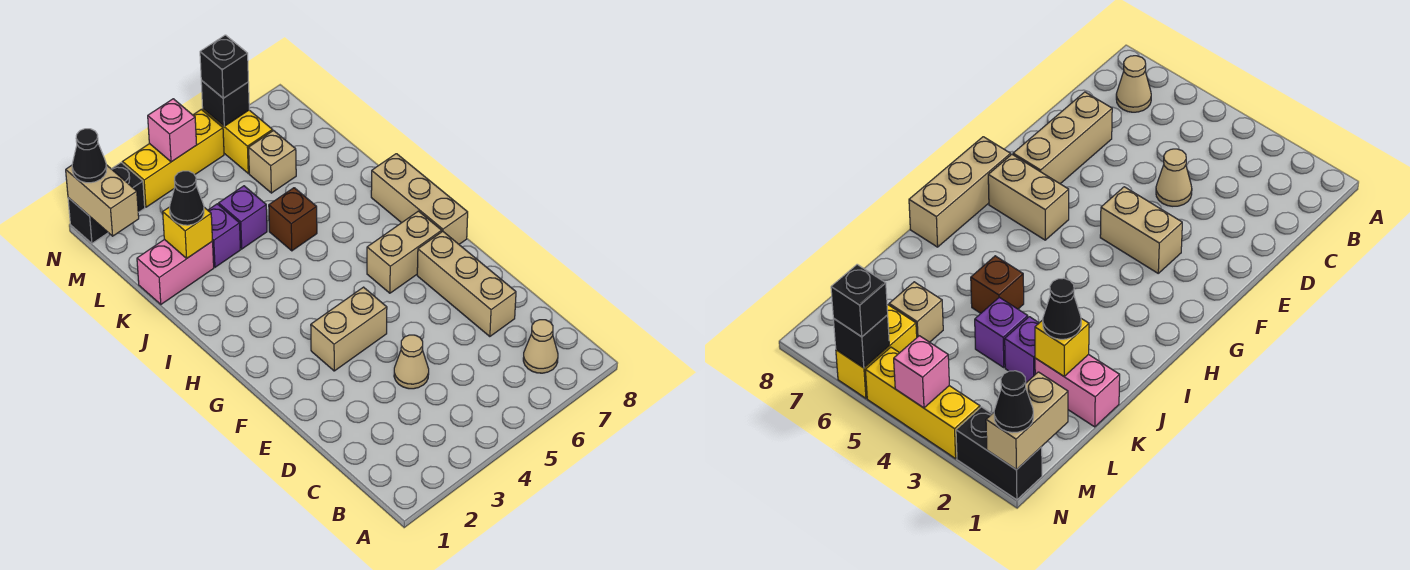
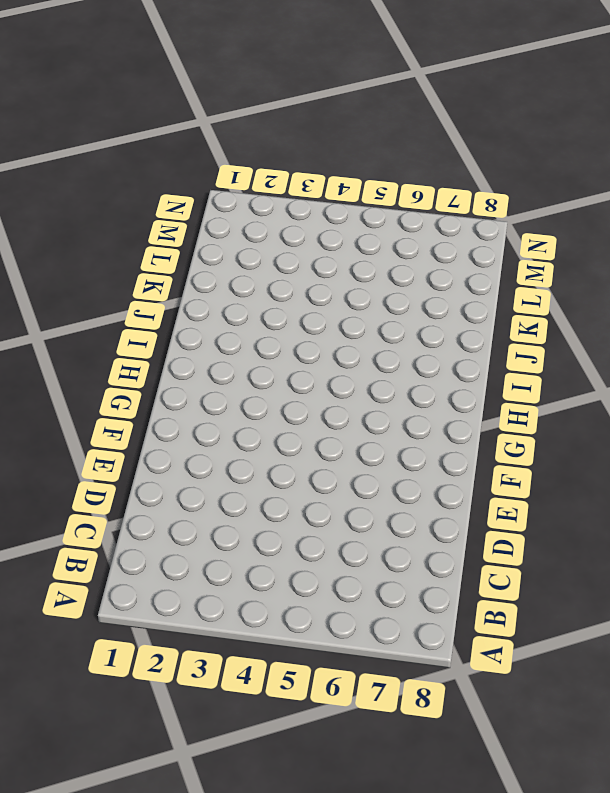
none -> tan cone B7 level 1
none -> tan cone D4 level 1
none -> tan brick D7:F7 level 1

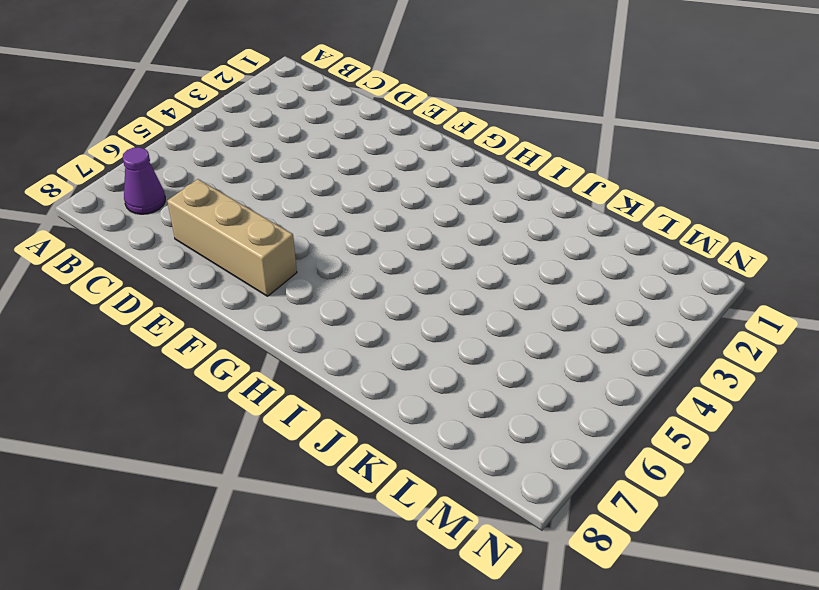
purple cone B7 level 1 -> tan cone B7 level 1
none -> tan cone D4 level 1
none -> tan brick F3:F4 level 1
none -> tan brick G6:G7 level 1

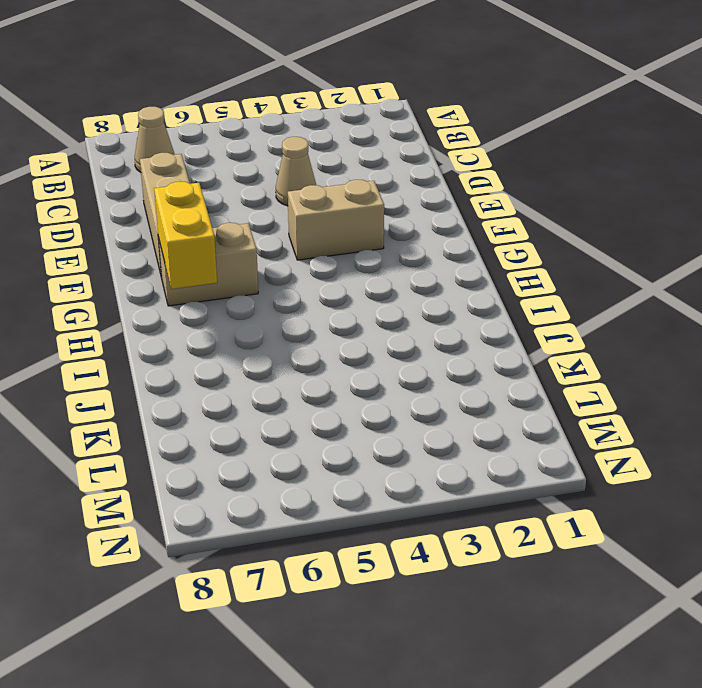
yellow brick G7:H7 level 2 -> yellow brick M6:N6 level 1
none -> tan brick G8:I8 level 1
none -> brown brick J5 level 1
none -> pink brick K1:K2 level 1

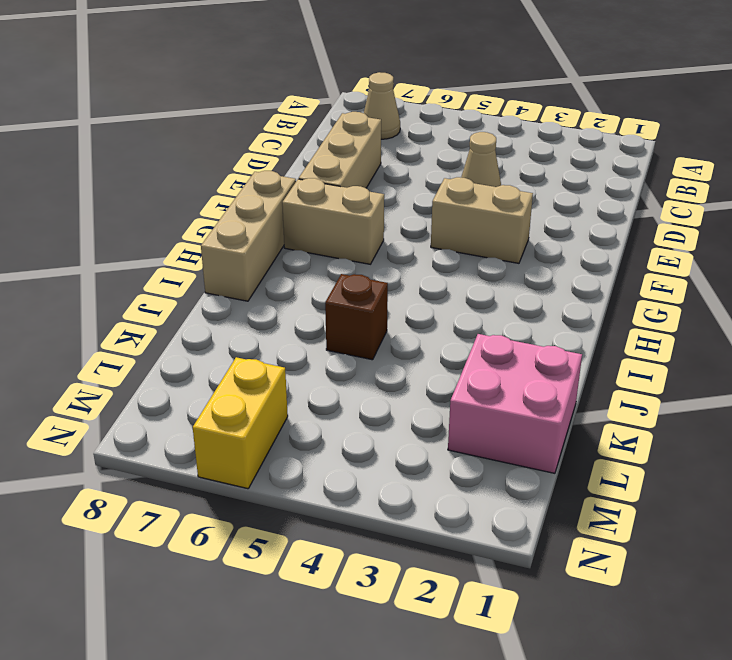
pink brick K1:L2 level 1 -> pink brick K1:K2 level 1
none -> purple brick K3 level 1
none -> purple brick K4 level 1
none -> tan brick L6 level 1

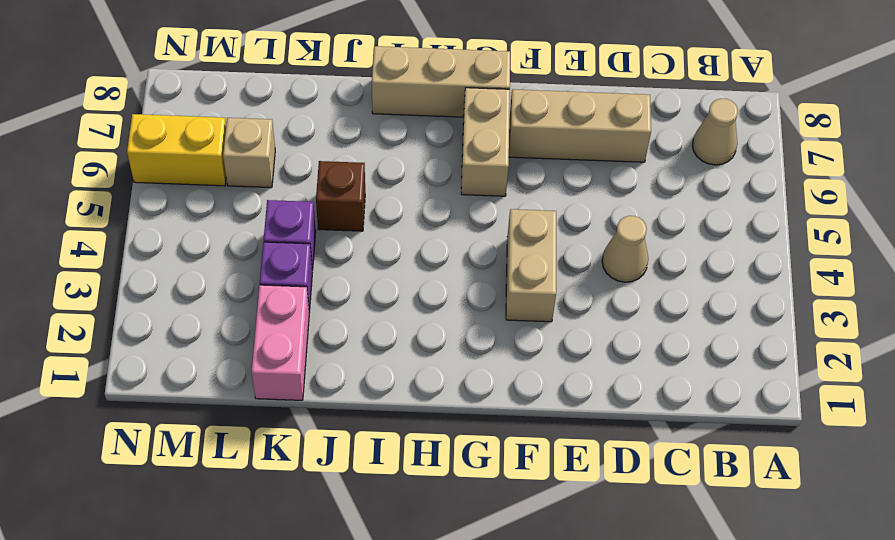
none -> black brick N1:N2 level 1
none -> yellow brick N3:N5 level 1
none -> yellow brick K2 level 2

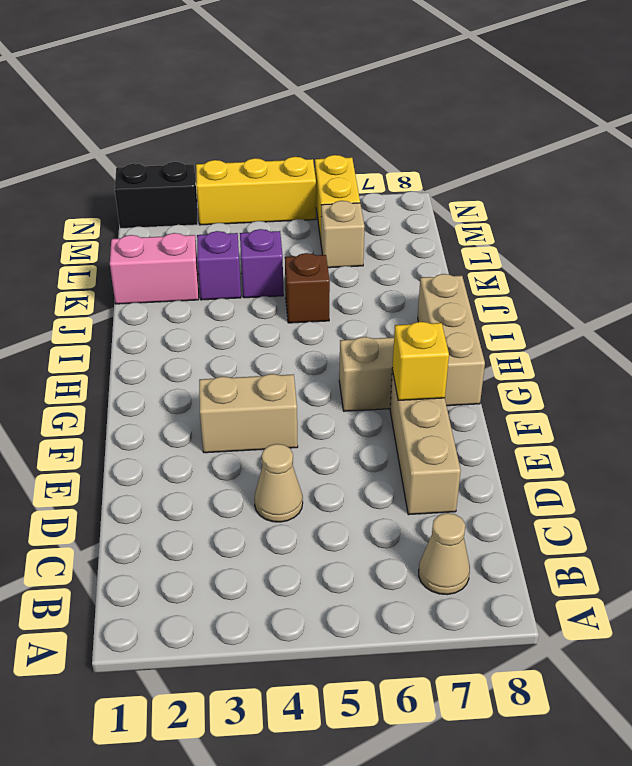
yellow brick F7 level 2 -> yellow brick K2 level 2
none -> tan brick M1:N1 level 2
none -> pink brick N4 level 2
none -> black brick N6 level 2

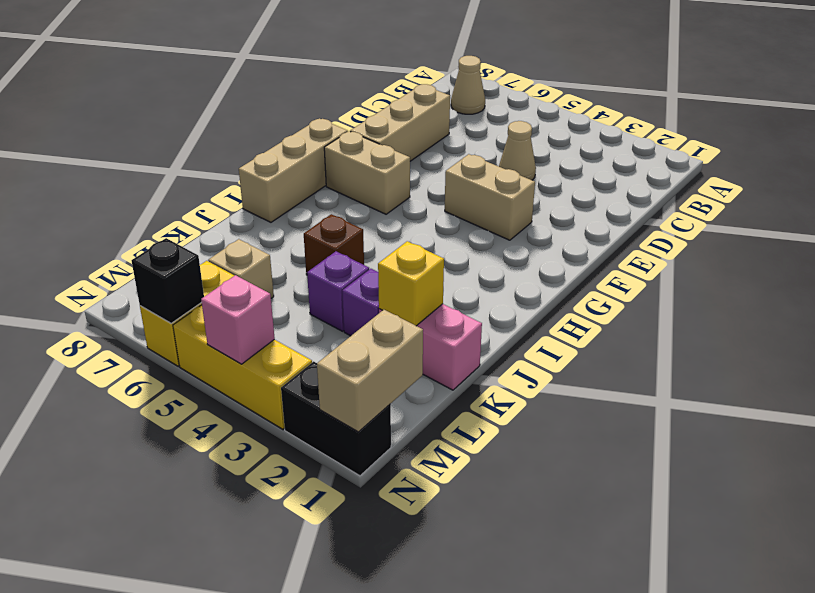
none -> black cone K2 level 3
none -> black cone N1 level 3
none -> black brick N6 level 3

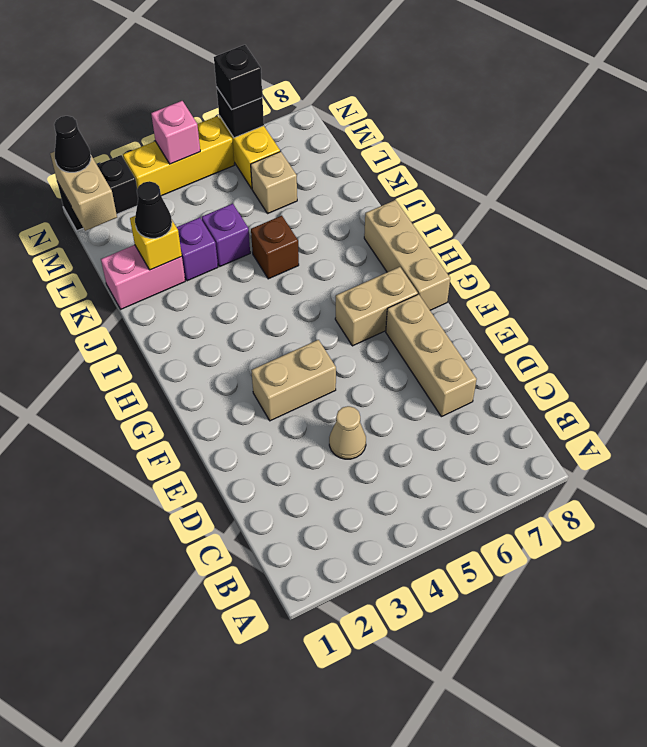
none -> tan cone B7 level 1

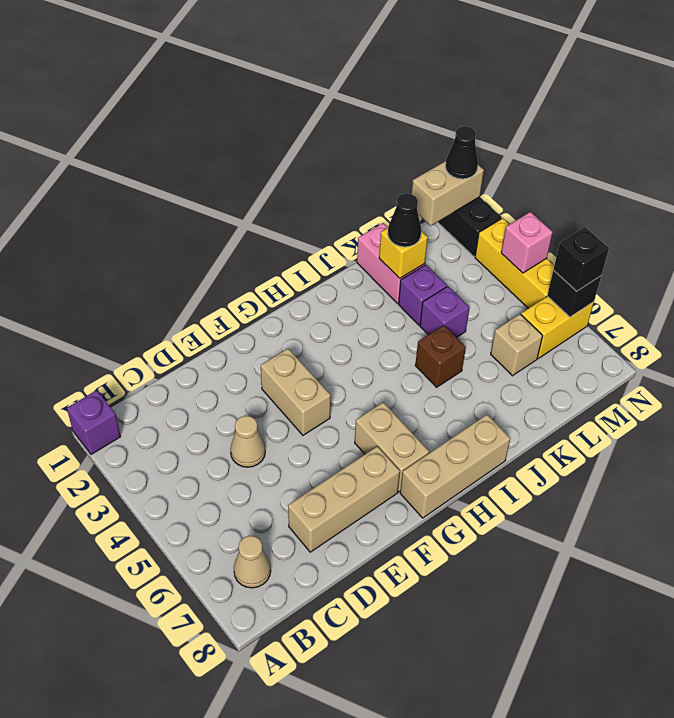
purple brick A1 level 1 -> none

